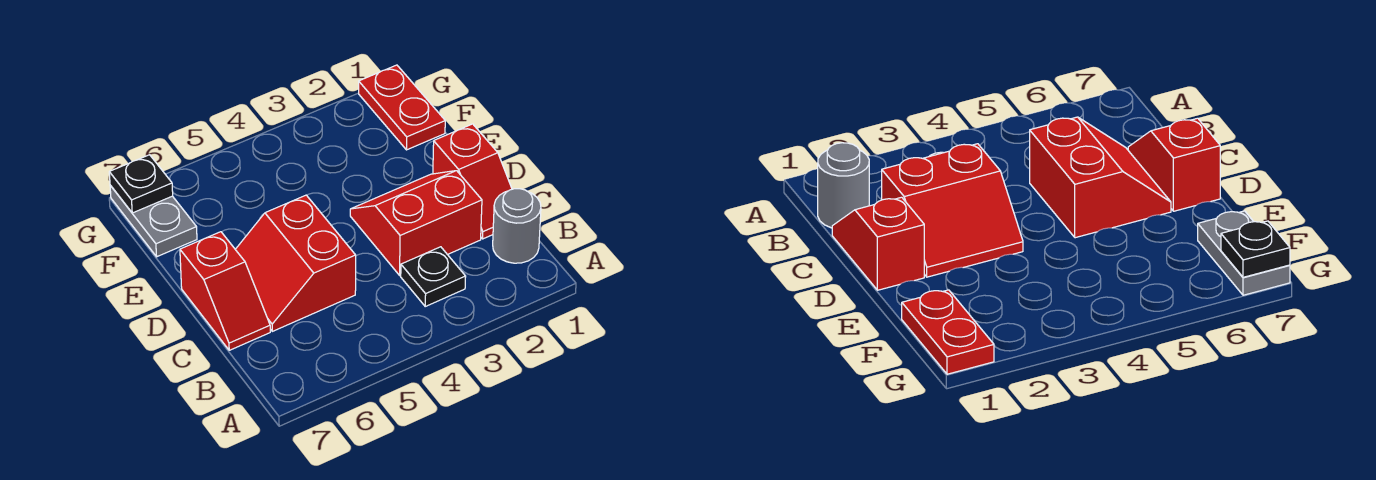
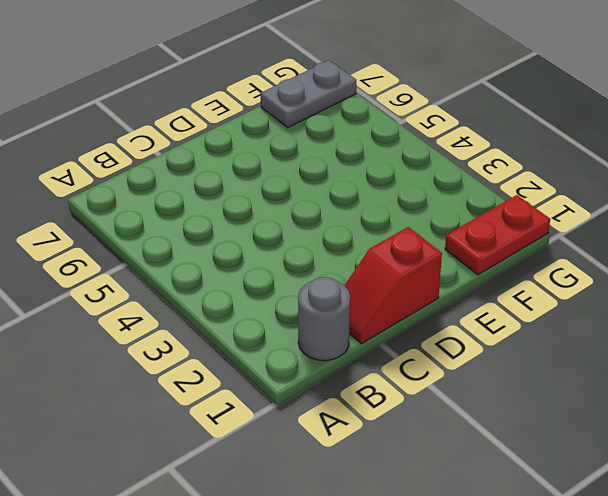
none -> black plate B3 level 1
none -> red slope C2:D3 level 1 top C

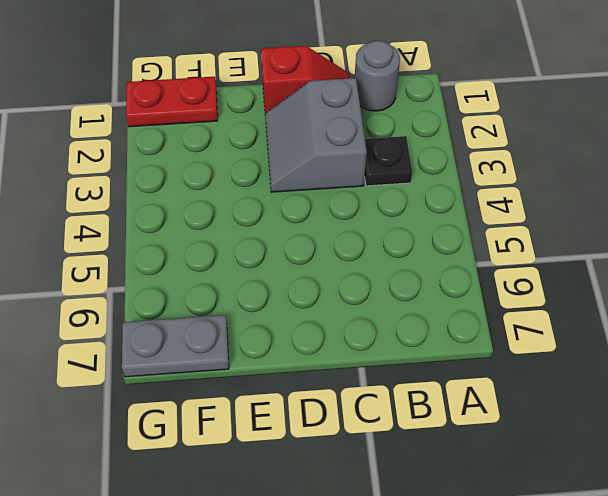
grey slope C2:D3 level 1 top C -> red slope C2:D3 level 1 top C
none -> red slope C5:D6 level 1 top 5
none -> red slope C7:D7 level 1 top D

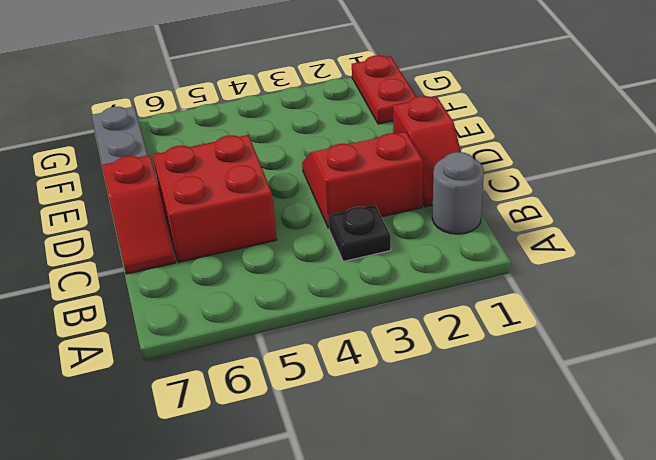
red brick C5:D6 level 1 -> red slope C5:D6 level 1 top 5
none -> black plate G7 level 2

